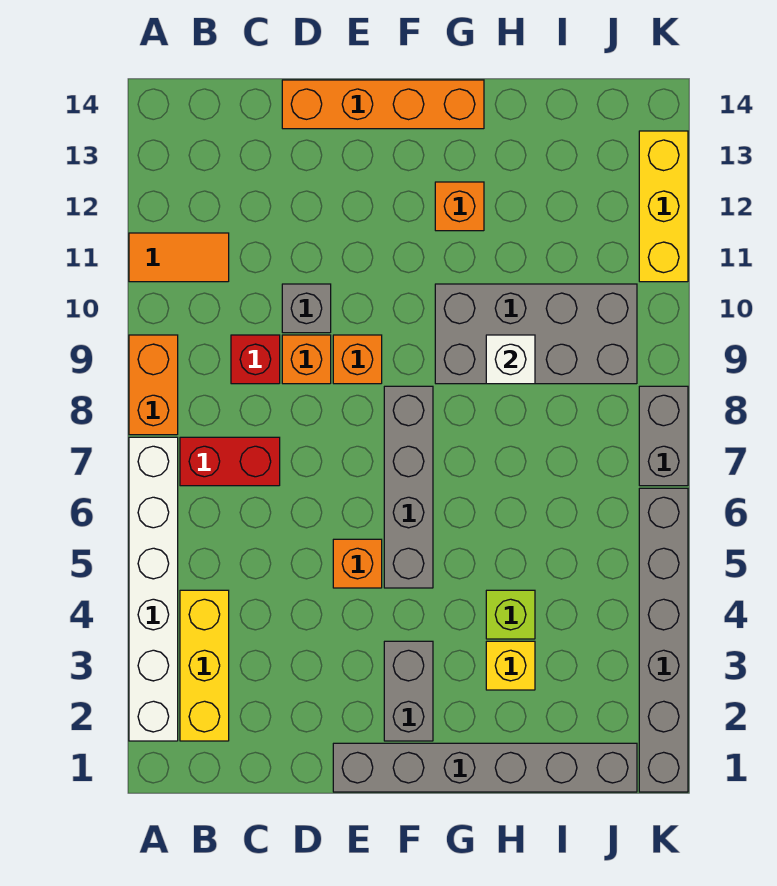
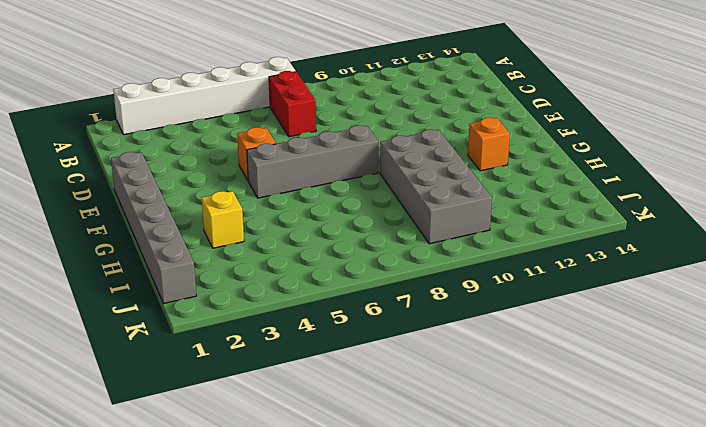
none -> orange brick A8:A9 level 1
none -> orange tile A11:B11 level 1
none -> yellow brick B2:B4 level 1

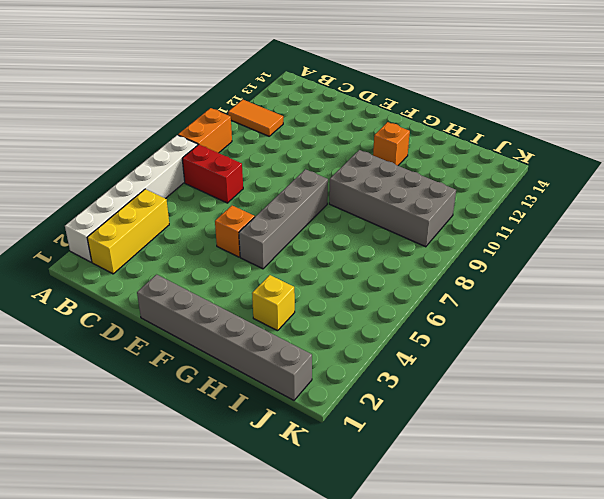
none -> red brick C9 level 1
none -> orange brick D9 level 1
none -> grey brick D10 level 1

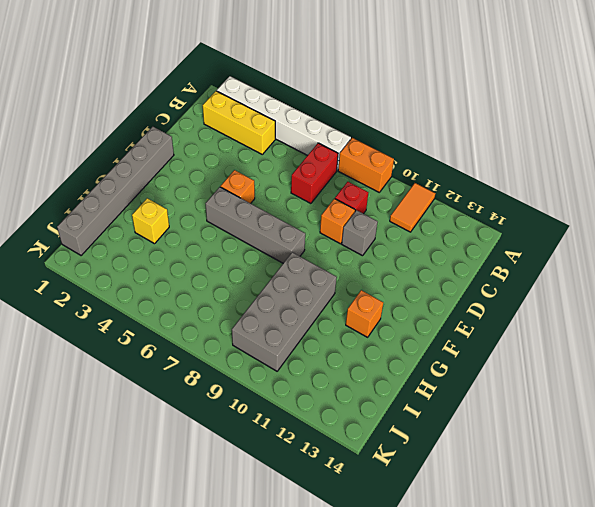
none -> orange brick D14:G14 level 1
none -> orange brick E9 level 1
none -> grey brick F2:F3 level 1

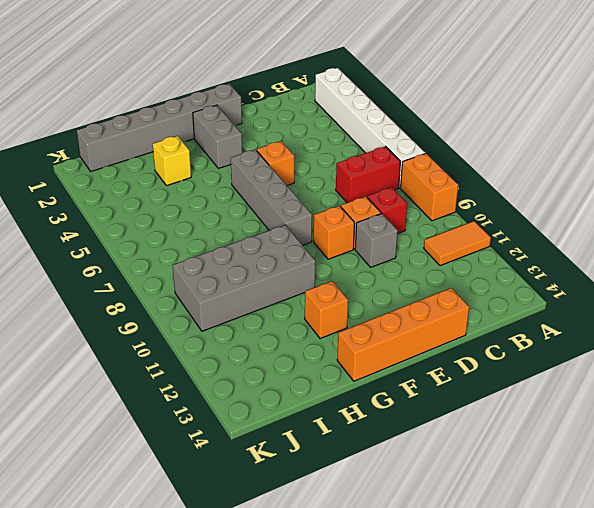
none -> yellow brick B2:B4 level 1
none -> lime brick H4 level 1
none -> grey brick K1:K6 level 1

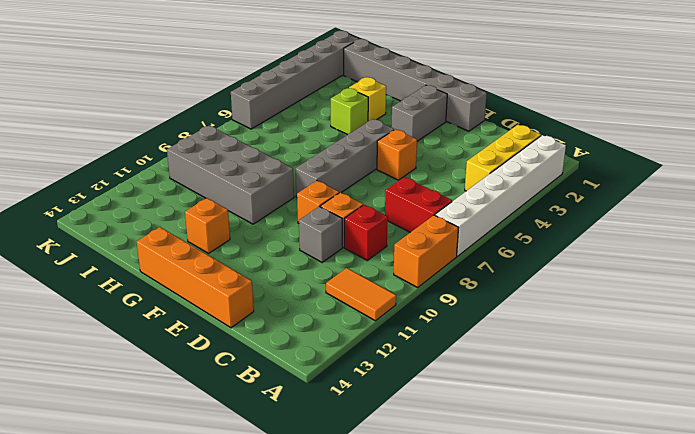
none -> grey brick K7:K8 level 1
none -> yellow brick K11:K13 level 1
none -> white brick H9 level 2

